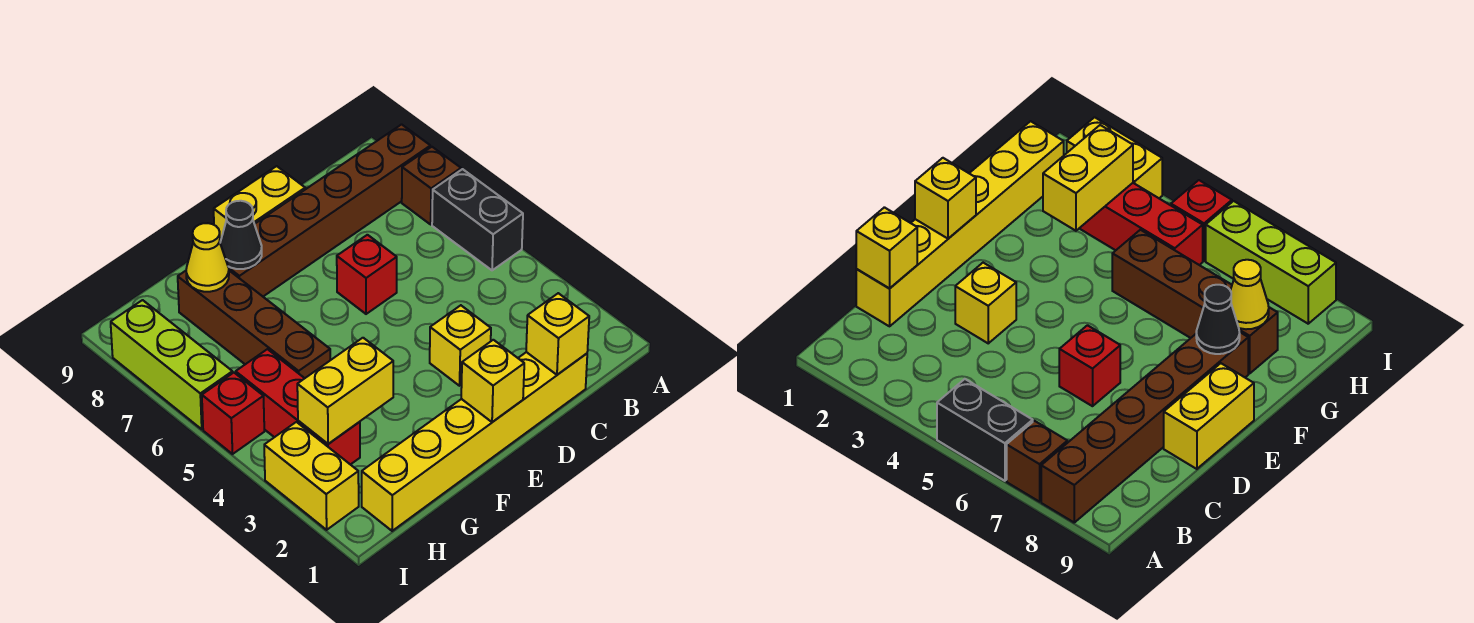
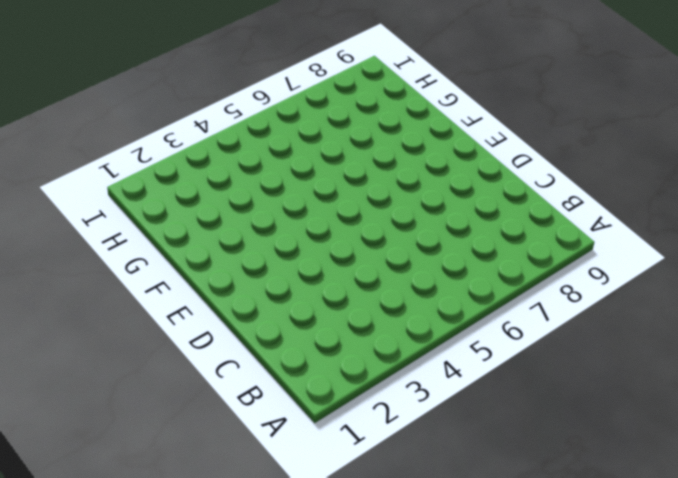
none -> black brick A5:A6 level 1
none -> brown brick A7 level 1
none -> brown brick A8:F8 level 1

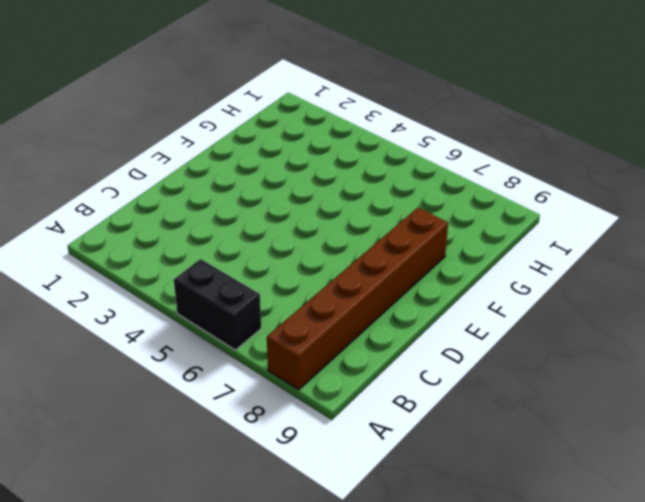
none -> brown brick A7 level 1
none -> yellow brick C1:H1 level 1
none -> yellow brick D3 level 1

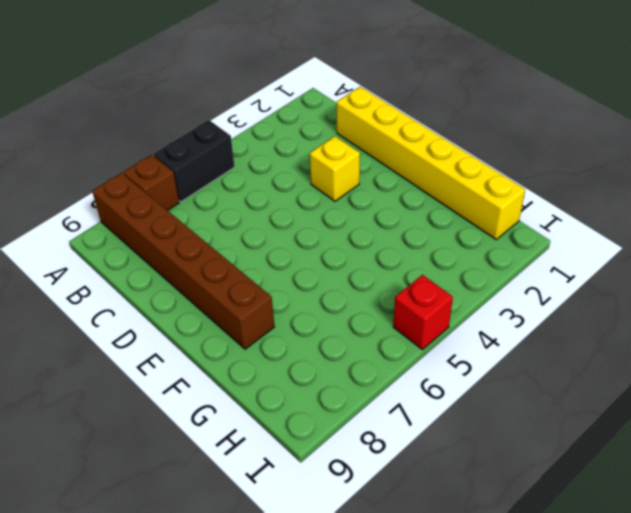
none -> red brick D6 level 1
none -> yellow brick D9:E9 level 1
none -> brown brick G5:G8 level 1

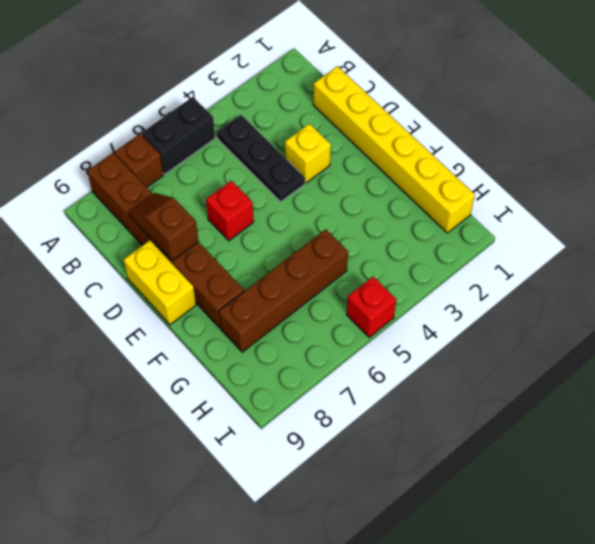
black plate B4:D4 level 1 -> none
brown slope C8:D8 level 2 top D -> none
none -> red brick H3:H5 level 1
none -> yellow brick I2:I3 level 1
none -> lime brick I6:I8 level 1

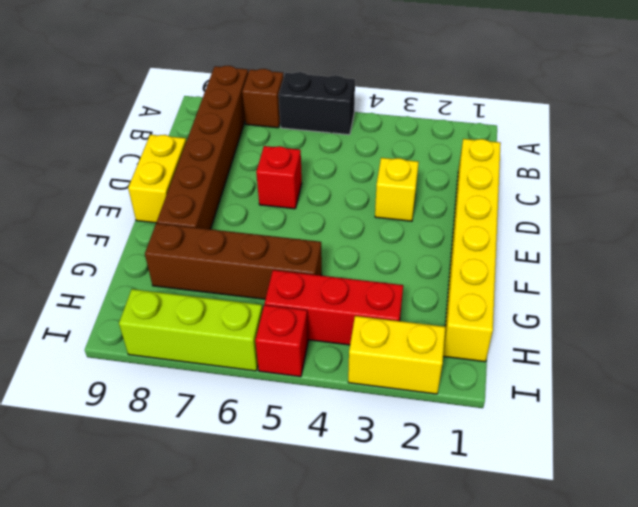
none -> yellow brick C1 level 2
none -> yellow brick E1 level 2
none -> black cone F8 level 2

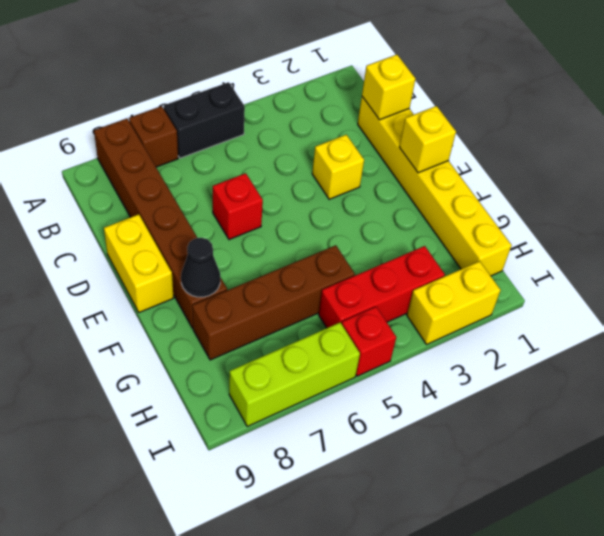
none -> yellow brick G3:H3 level 2
none -> yellow cone G8 level 2

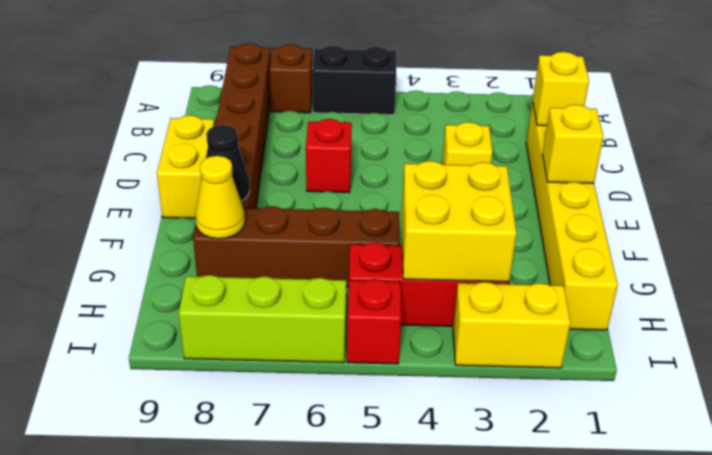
yellow brick G3:H4 level 2 -> yellow brick G3:H3 level 2

